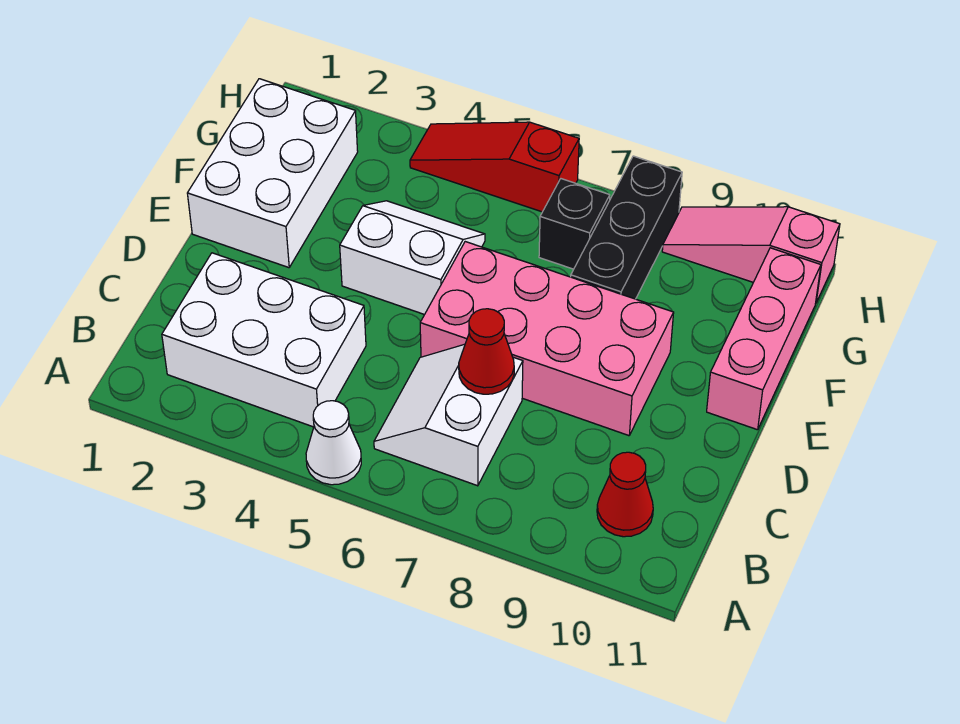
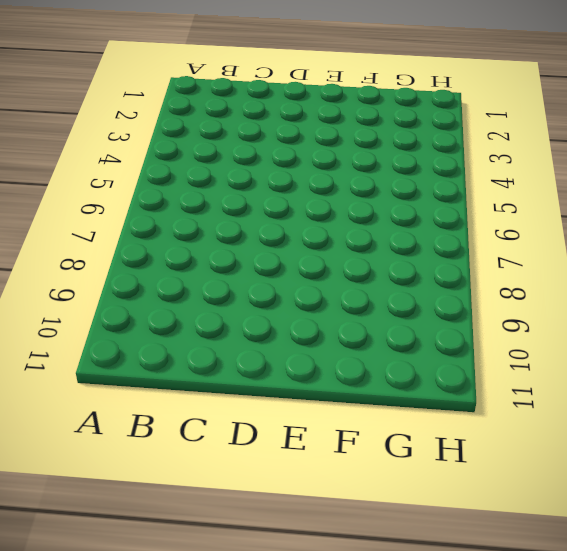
none -> white cone A5 level 1
none -> white brick B2:C4 level 1
none -> white slope B6:C7 level 1 top 7

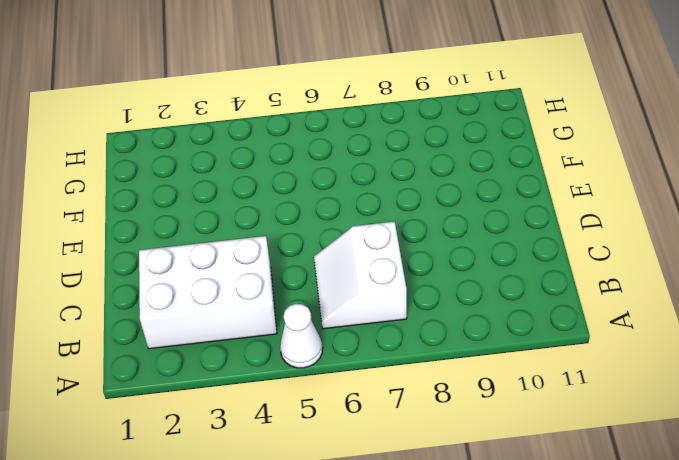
none -> red cone B10 level 1
none -> pink brick D6:E9 level 1
none -> white brick E1:G2 level 1

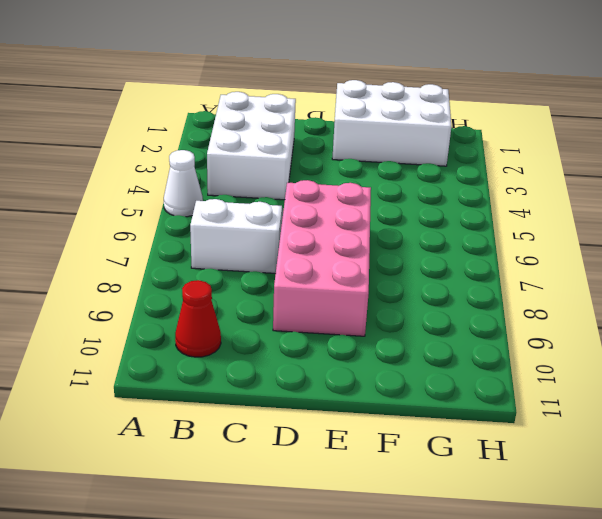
none -> white slope E4:F5 level 1 top E
none -> pink brick E11:G11 level 1
none -> black brick F8:H8 level 1

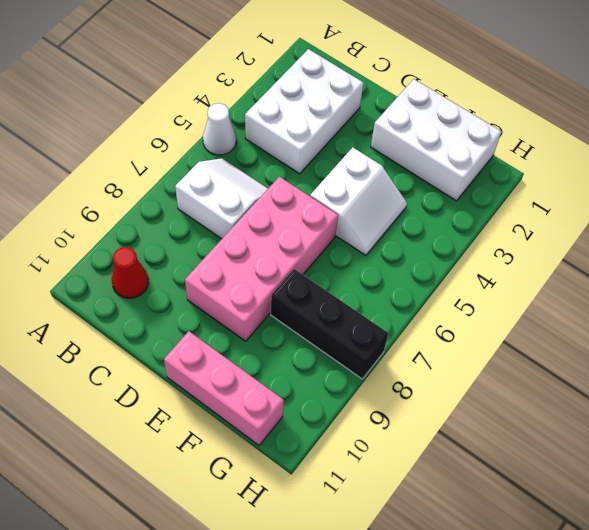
none -> black brick G7 level 1
none -> red slope H4:H6 level 1 top 6
none -> pink slope H9:H11 level 1 top 11

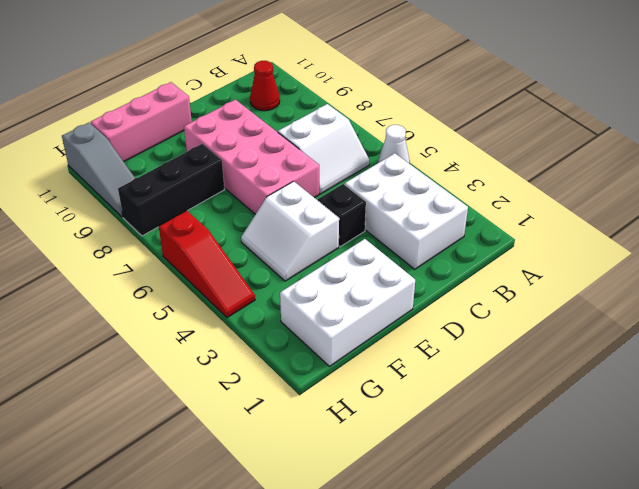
black brick D4 level 1 -> black brick G7 level 1
grey slope H9:H11 level 1 top 11 -> pink slope H9:H11 level 1 top 11
none -> red cone C7 level 2

